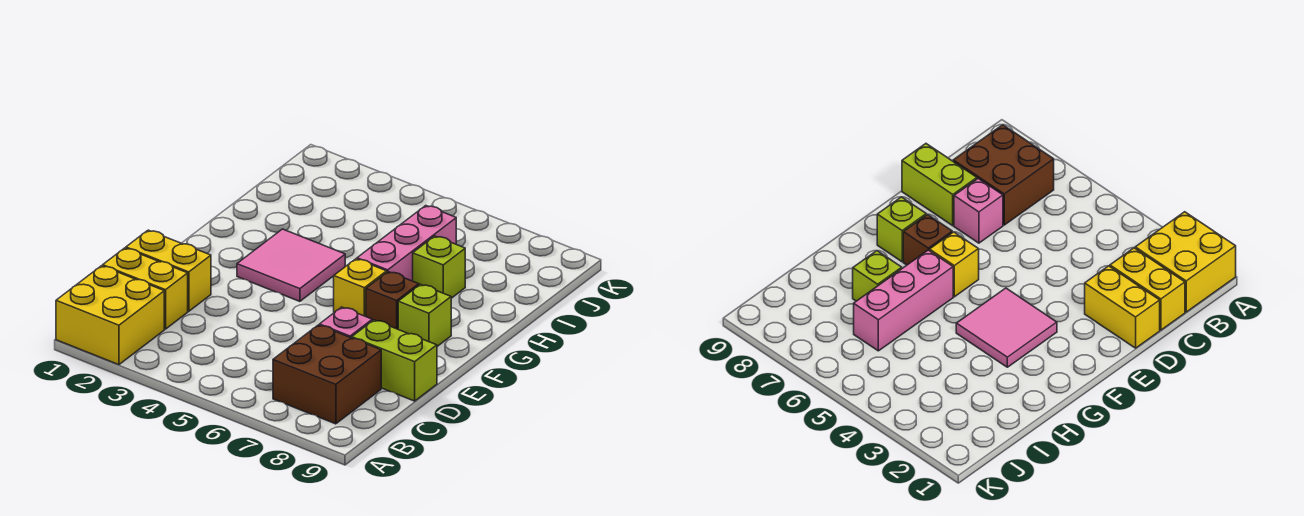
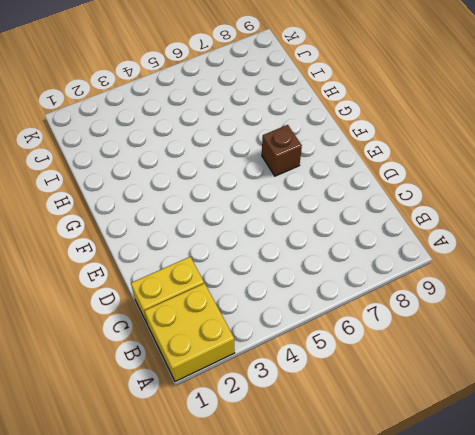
none -> brown brick B7:C8 level 1
none -> yellow brick D1:D2 level 1
none -> pink brick D7 level 1

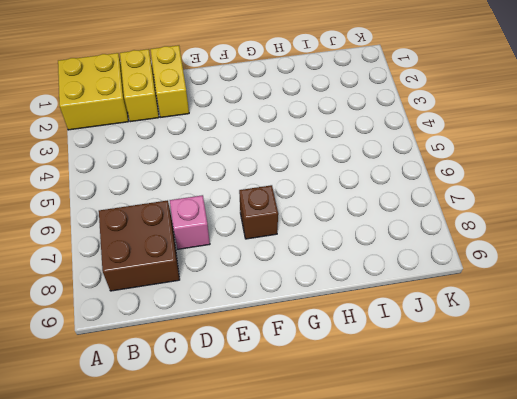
none -> lime brick D8:D9 level 1
none -> pink tile F3:G4 level 1
none -> yellow brick F6 level 1

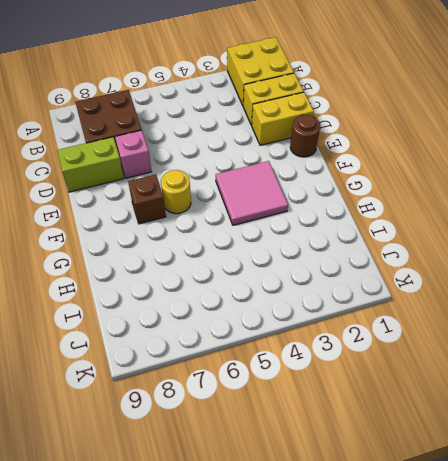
brown round brick E1 level 1 -> none
yellow round brick F6 level 1 -> yellow brick F6 level 1
none -> lime brick F8 level 1
none -> pink brick G6:I6 level 1
none -> lime brick H7 level 1

